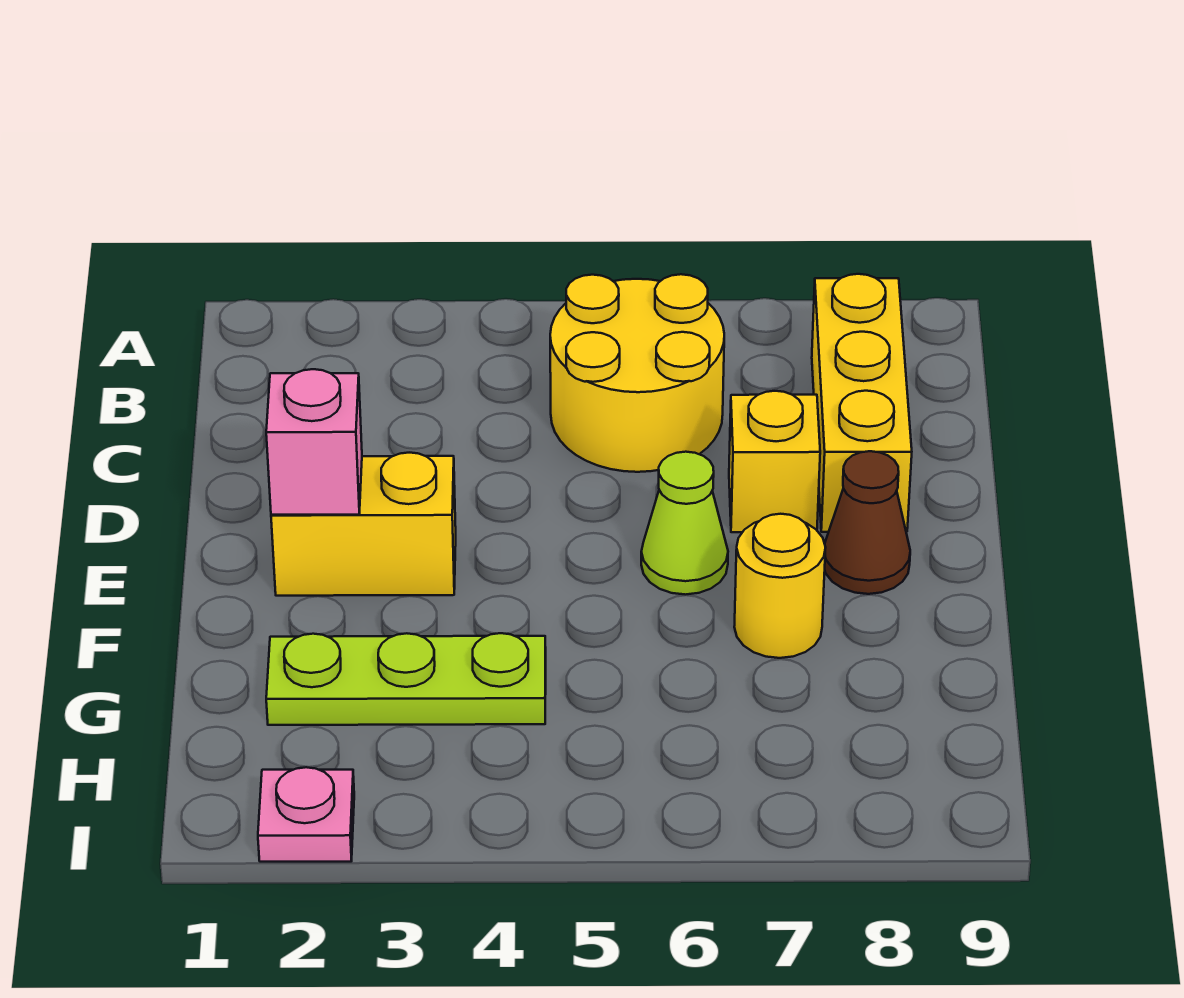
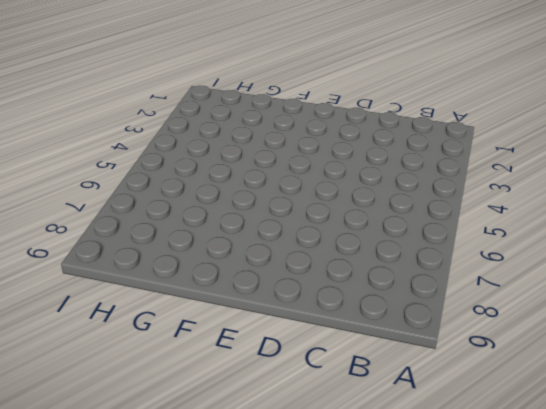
none -> yellow round brick B5:C6 level 1
none -> yellow brick B8:D8 level 1

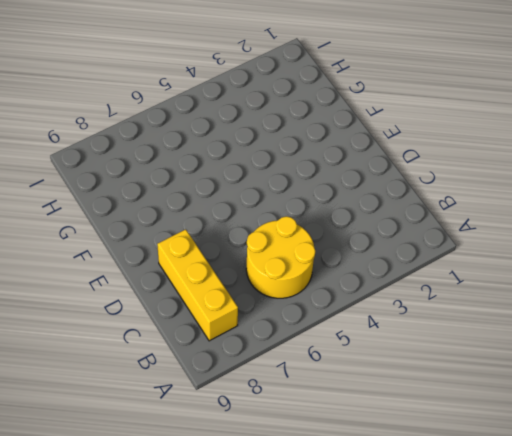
none -> yellow brick D7 level 1
none -> yellow brick E2:E3 level 1

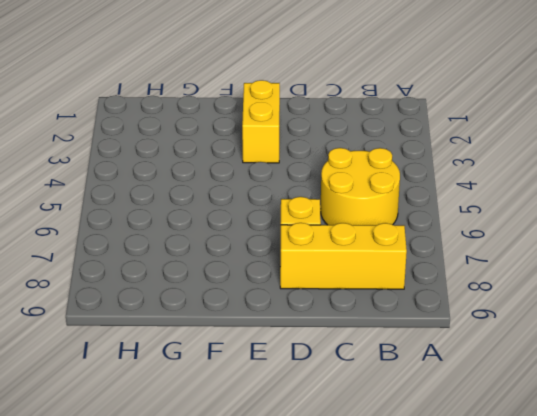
none -> lime cone E6 level 1
none -> brown cone E8 level 1

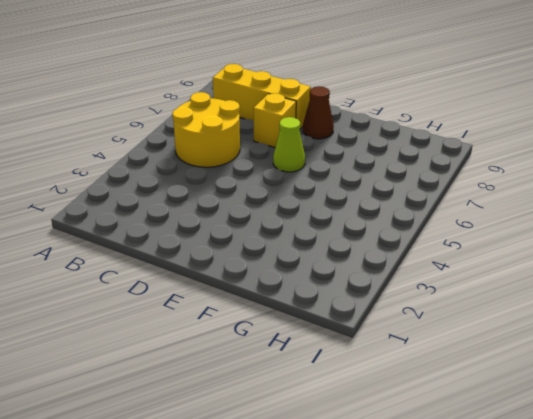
none -> yellow brick E2:E3 level 1
none -> yellow round brick F7 level 1

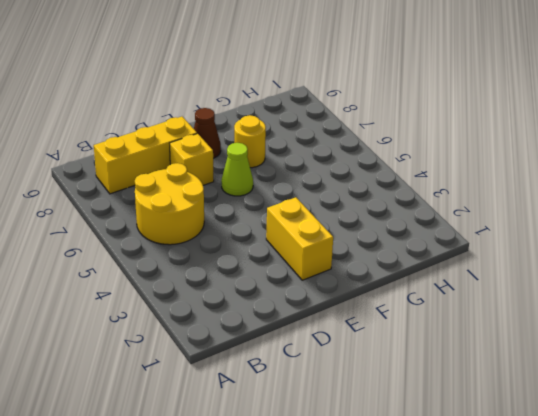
none -> lime plate G2:G4 level 1
none -> pink plate I2 level 1

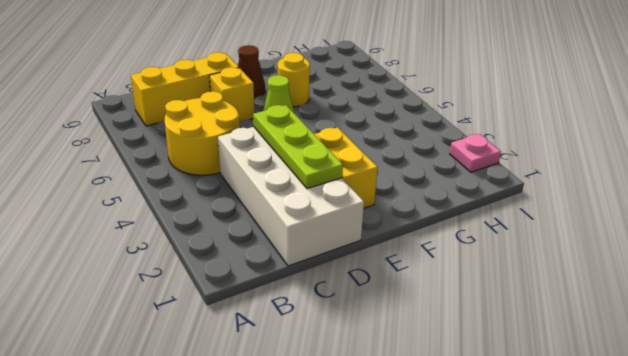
white brick C1:D4 level 1 -> none
lime plate D2:D4 level 2 -> lime plate G2:G4 level 1
none -> pink brick E2 level 2

